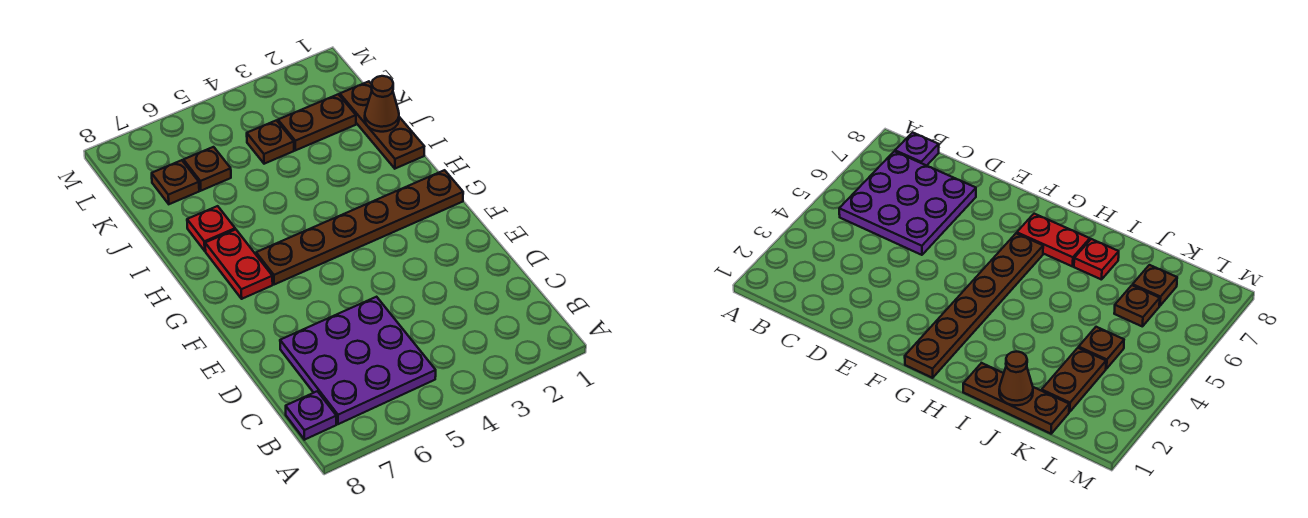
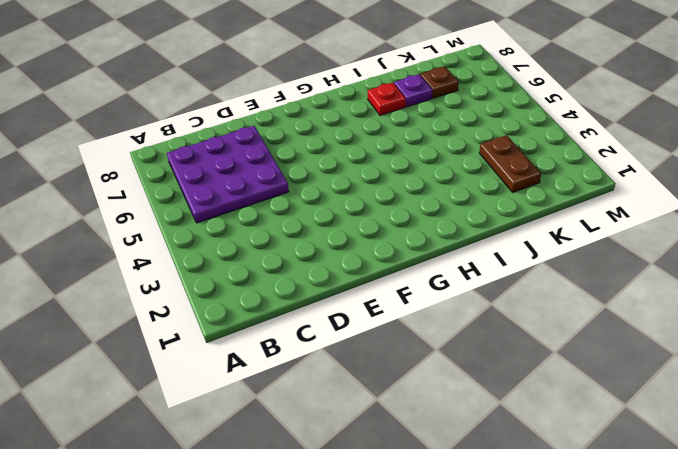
purple plate J7 level 1 -> purple plate B8 level 1
none -> brown plate G1:G6 level 1
none -> red plate G7:H7 level 1

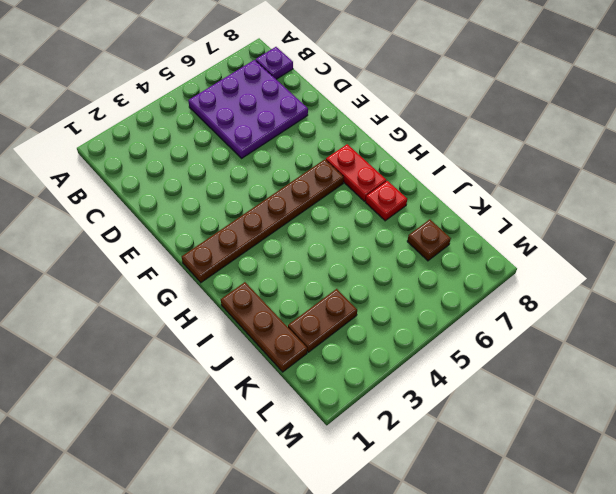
none -> brown plate K4 level 1
none -> brown plate K6 level 1

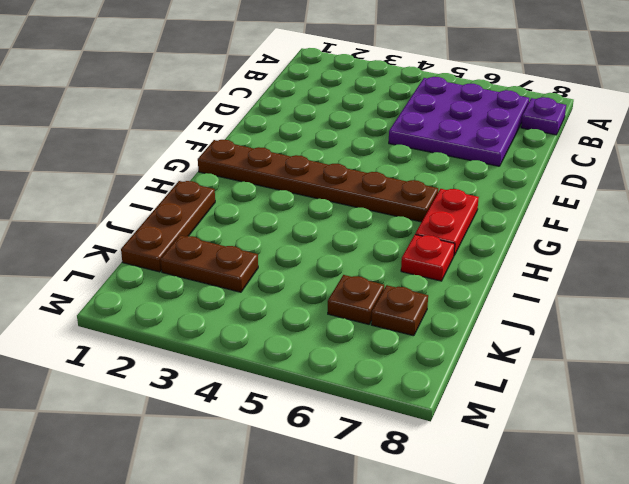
none -> brown plate K4 level 1
none -> brown cone J1 level 2

